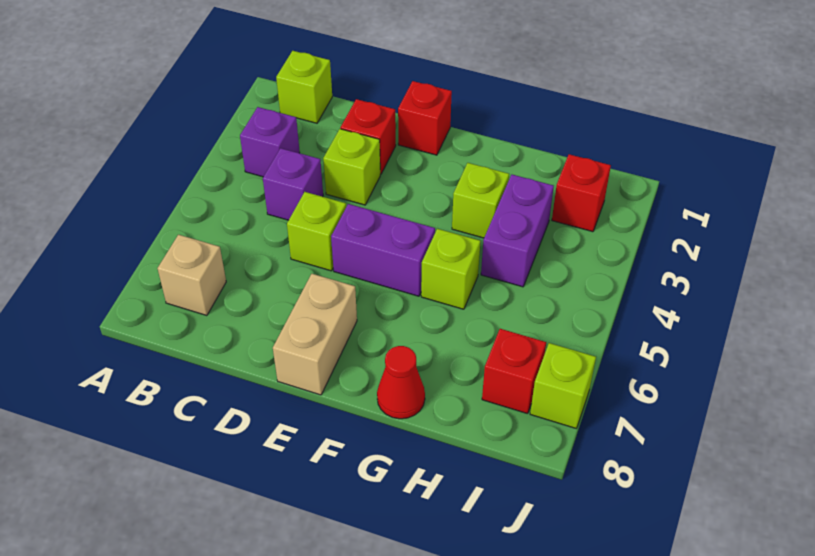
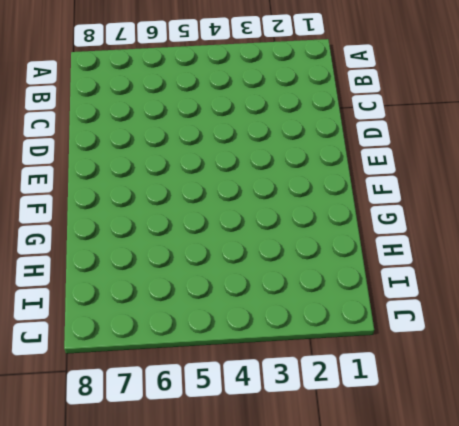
none -> lime brick B1 level 1
none -> purple brick B3 level 1
none -> tan brick B7 level 1

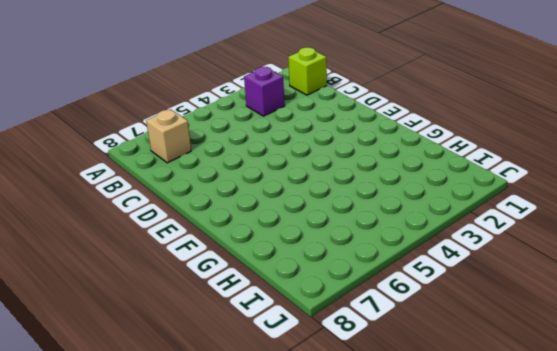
none -> purple brick C4 level 1
none -> red brick D2 level 1
none -> lime brick D3 level 1

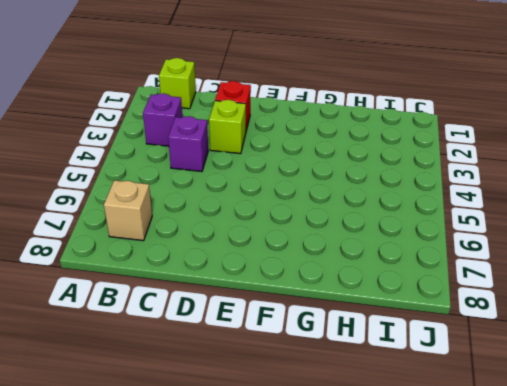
none -> lime brick D5 level 1
none -> red brick E1 level 1
none -> purple brick E5:F5 level 1

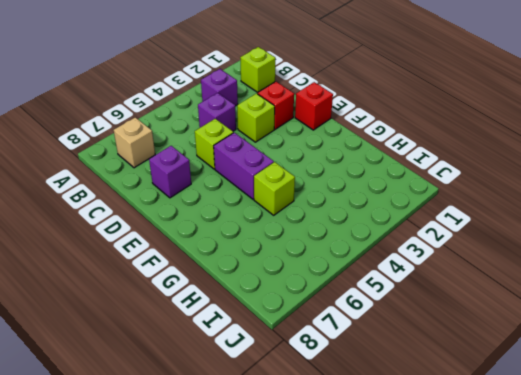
purple brick D7 level 1 -> none
none -> tan brick E7:E8 level 1
none -> lime brick G3 level 1
none -> red cone G8 level 1

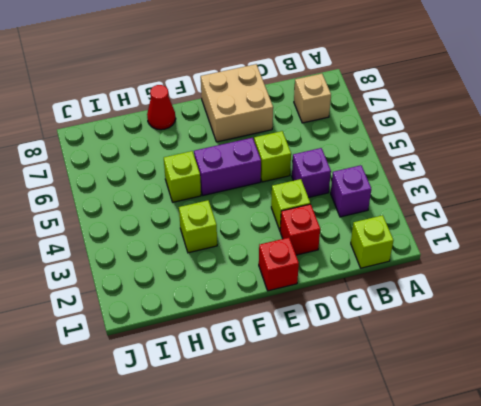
tan brick D7:E8 level 1 -> tan brick E7:E8 level 1
none -> purple brick H3:H4 level 1
none -> red brick I2 level 1
none -> red brick I7 level 1

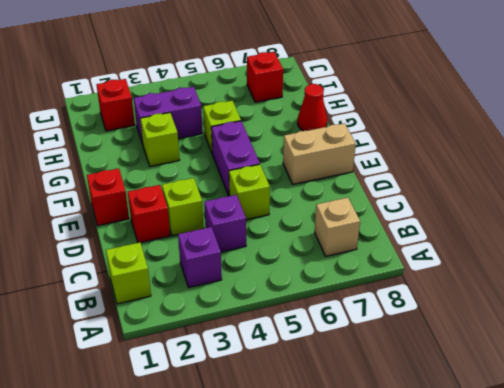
none -> lime brick J7 level 1

